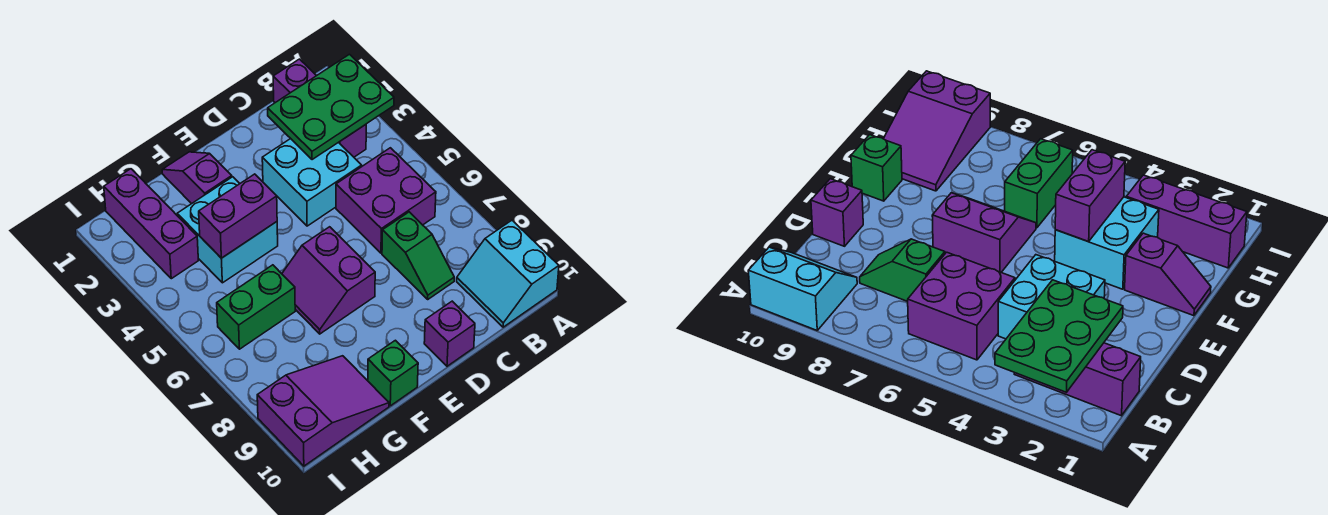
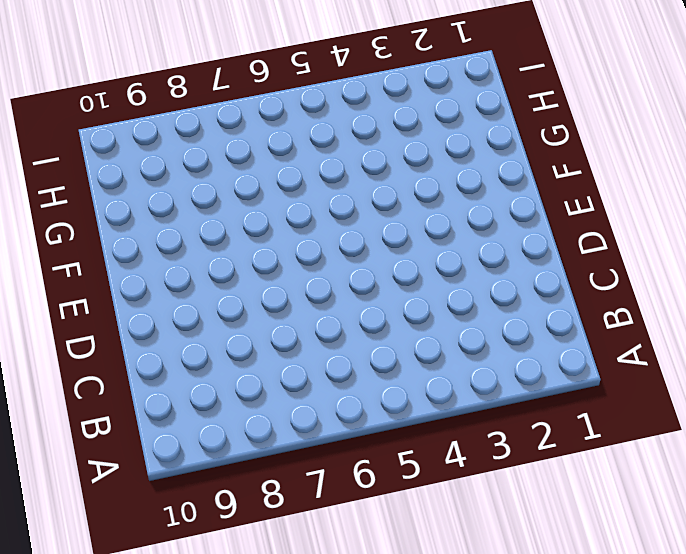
none -> cyan slope A9:B10 level 1 top A
none -> purple brick B1:B3 level 1
none -> purple brick B5:C6 level 1

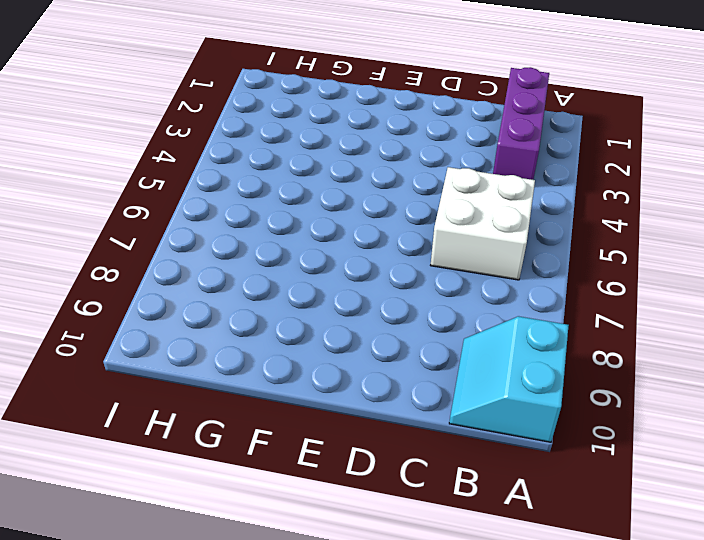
white brick B5:C6 level 1 -> purple brick B5:C6 level 1
none -> cyan brick C3:D4 level 1
none -> green slope C7:C8 level 1 top 7
none -> purple brick D10 level 1

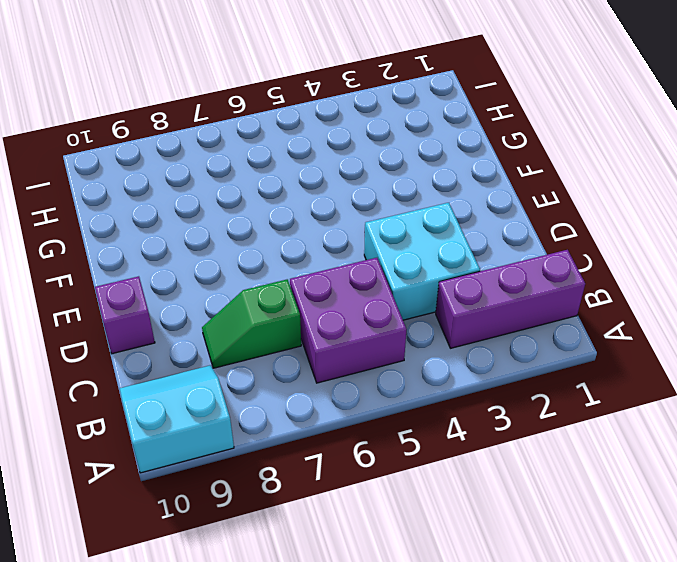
none -> purple slope E6:F7 level 1 top E
none -> purple slope F1:F2 level 1 top 2
none -> cyan brick F3:G4 level 1

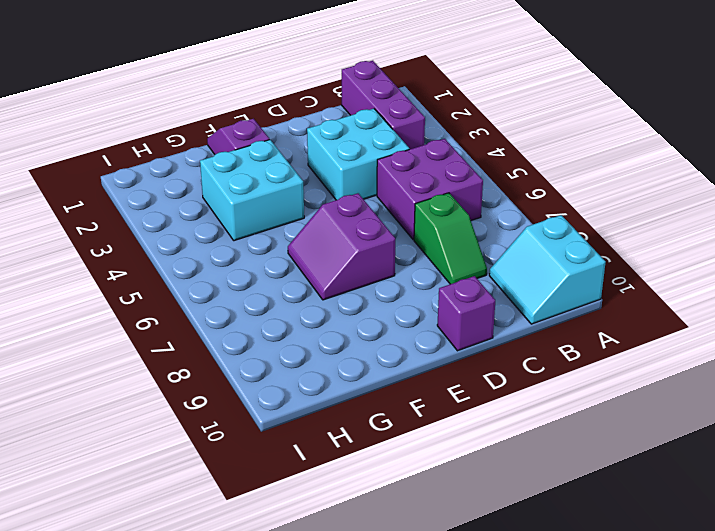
none -> green brick F10 level 1
none -> green brick G6:H6 level 1
none -> purple slope G9:I10 level 1 top I

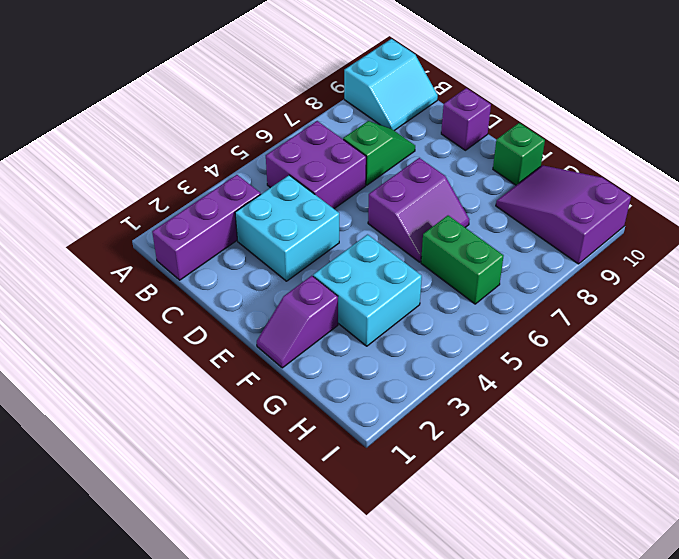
none -> purple brick H1:H3 level 1
none -> green plate A2:C3 level 2
none -> purple brick F4:G4 level 2

